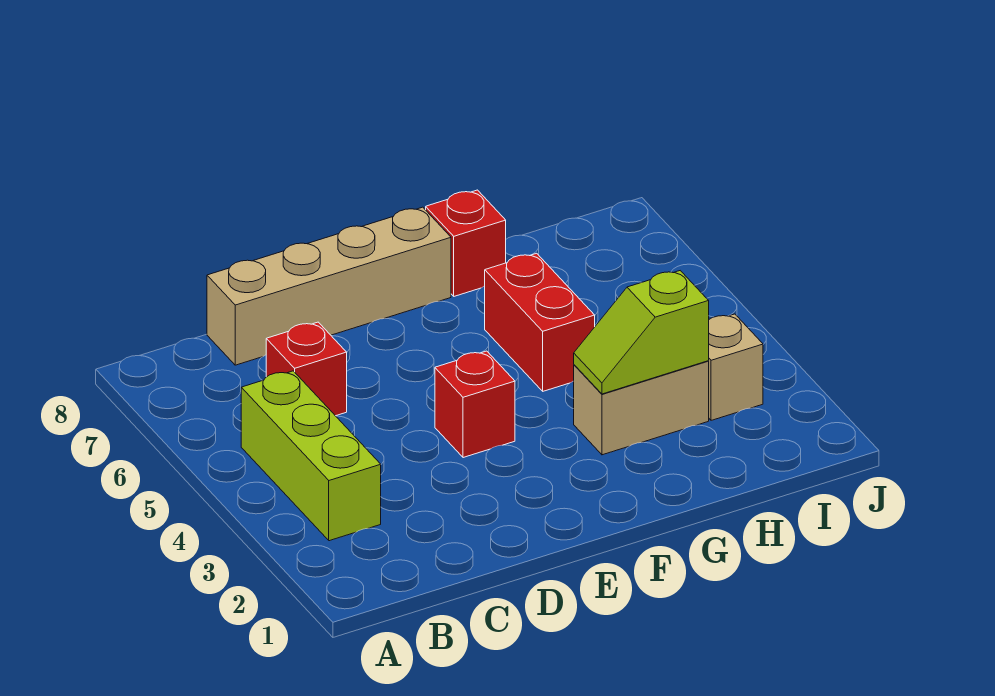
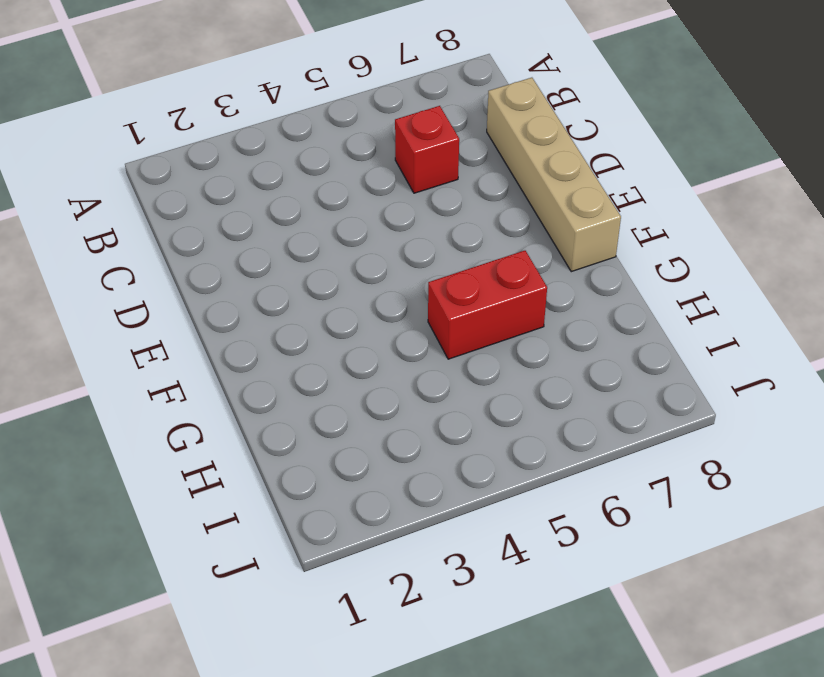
none -> lime brick B3:B5 level 1
none -> red brick E4 level 1

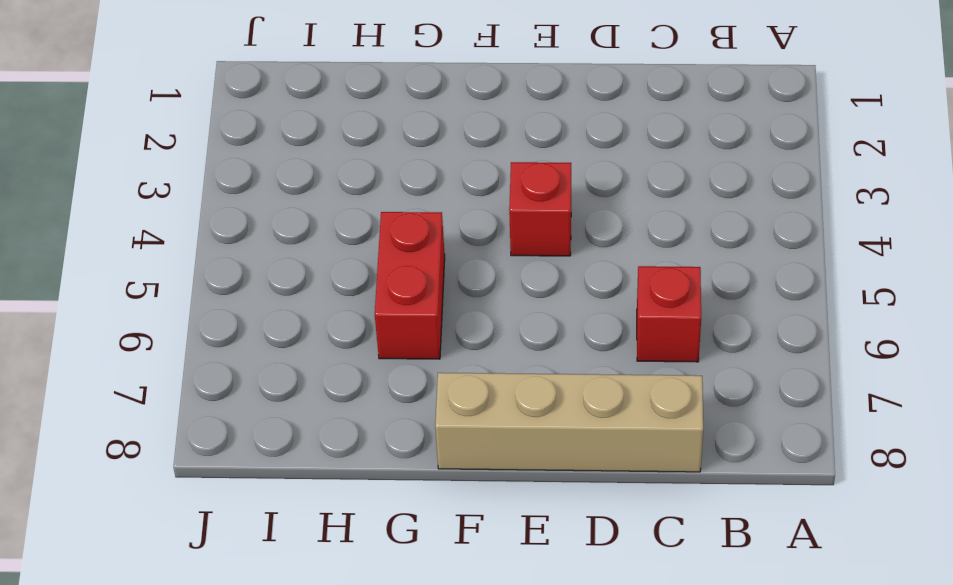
none -> lime brick B3:B5 level 1
none -> tan brick G3:H3 level 1

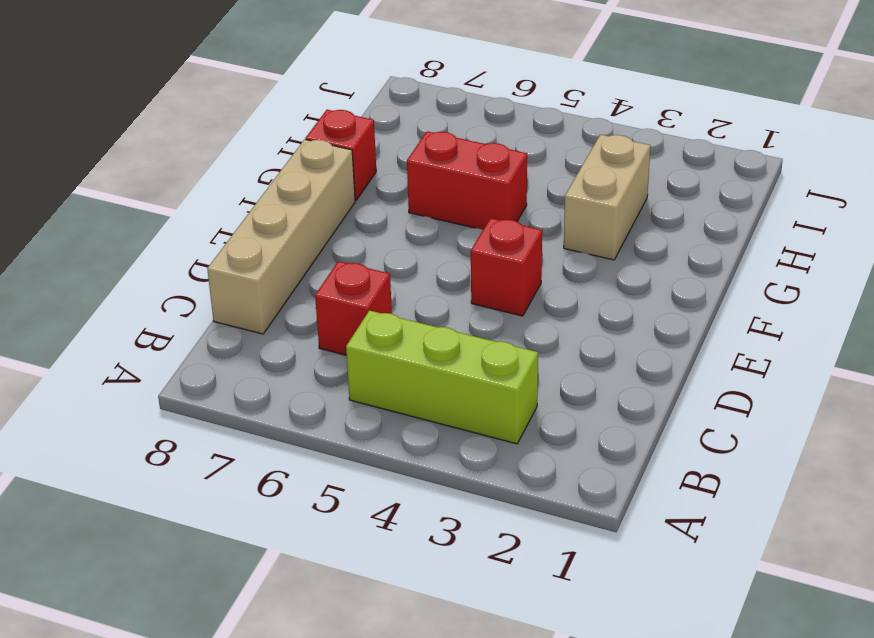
none -> tan brick I3 level 1
none -> lime slope G3:H3 level 2 top H

